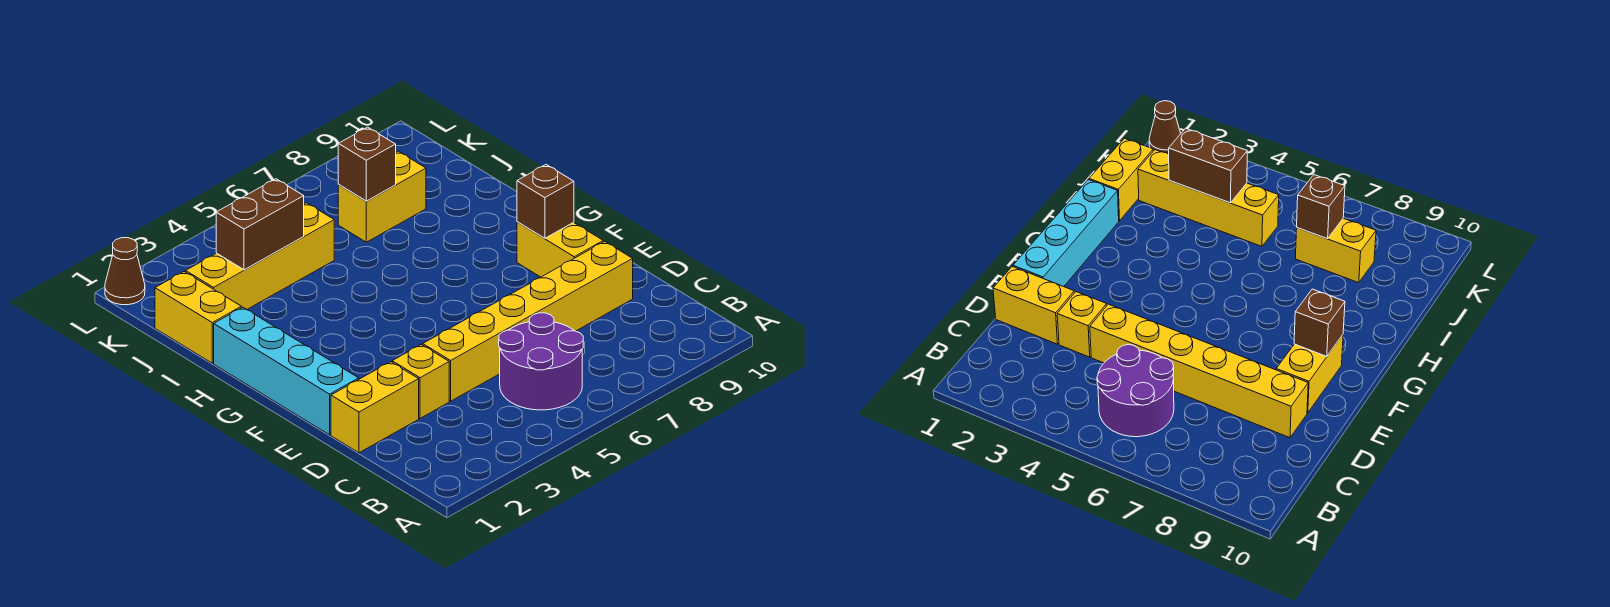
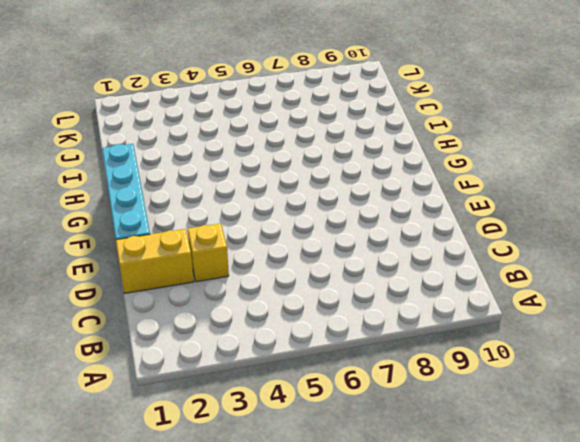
none -> purple round brick B5:C6 level 1
none -> yellow brick D4:D9 level 1
none -> yellow brick E9:F9 level 1

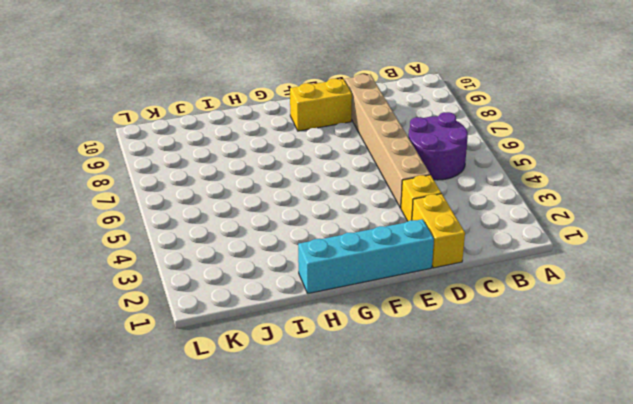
tan brick D4:D9 level 1 -> yellow brick D4:D9 level 1
none -> yellow brick I1:J1 level 1
none -> yellow brick J2:J5 level 1
none -> yellow brick J7:J8 level 1

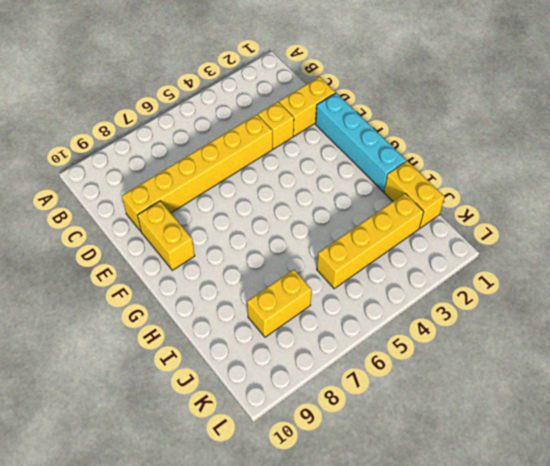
none -> purple round brick B5:C6 level 1
none -> brown cone L1 level 1
none -> brown brick F9 level 2

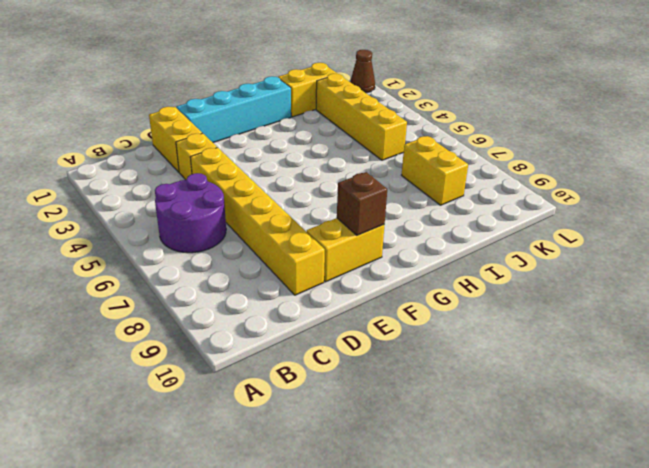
none -> brown brick J3:J4 level 2
none -> brown brick J7 level 2

